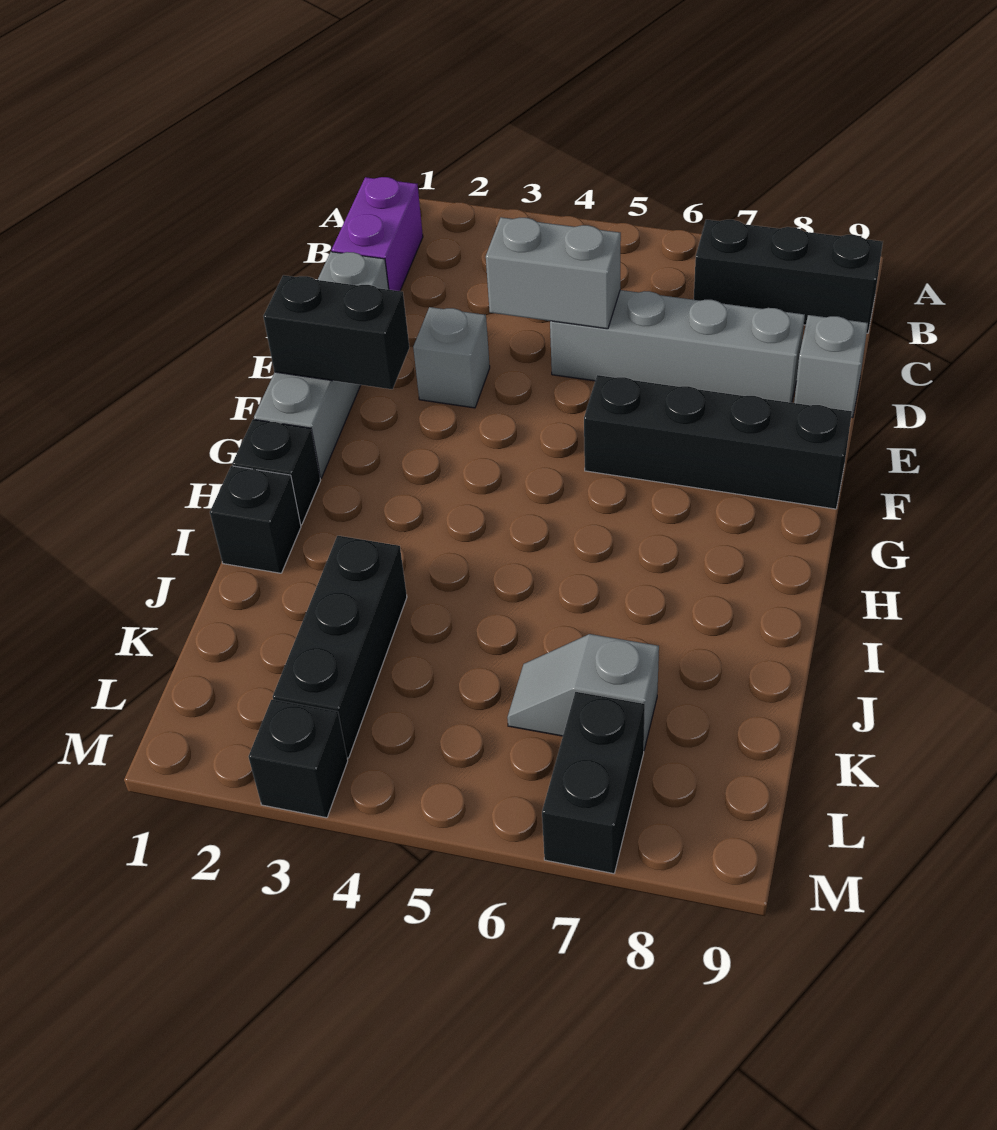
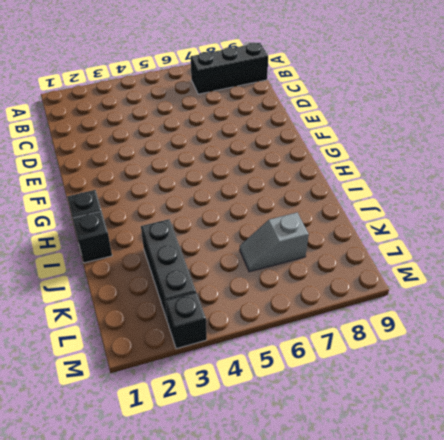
none -> purple brick B1:C1 level 1
none -> grey brick D1:G1 level 1
none -> grey brick D5:D8 level 1

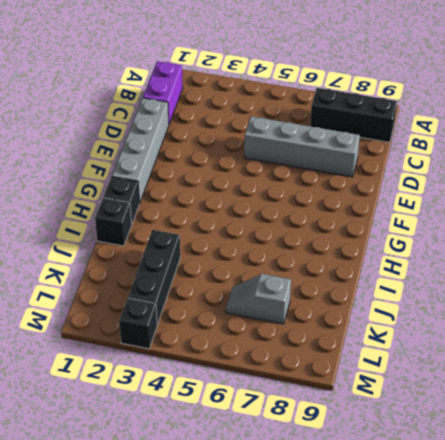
none -> grey brick D9 level 1
none -> grey brick E3 level 1
none -> black brick F6:F9 level 1

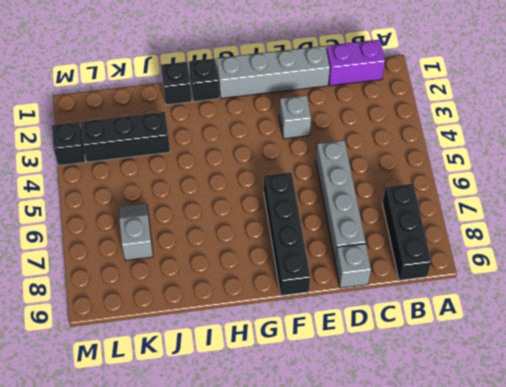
none -> black brick L7:M7 level 1
none -> grey brick D4:D5 level 2
none -> black brick F1:F2 level 2

